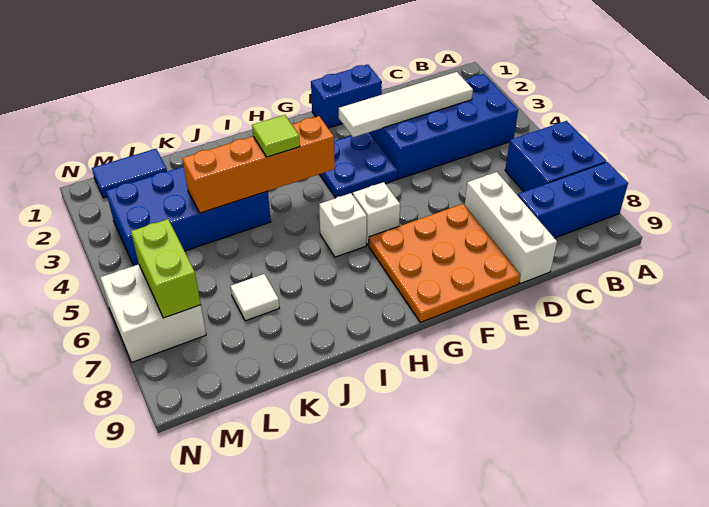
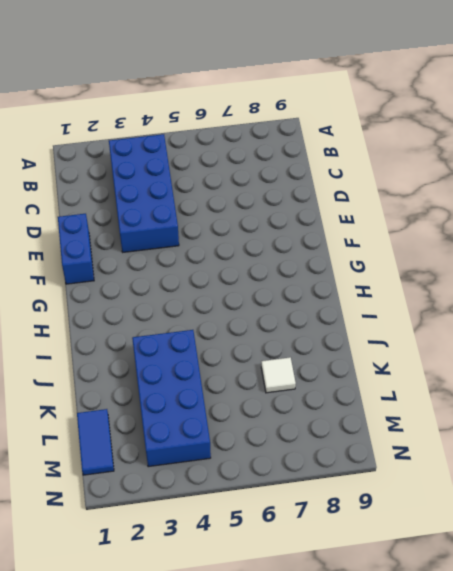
none -> blue brick A6:B7 level 1
none -> blue brick A8:C8 level 1
none -> white brick D7:D9 level 1

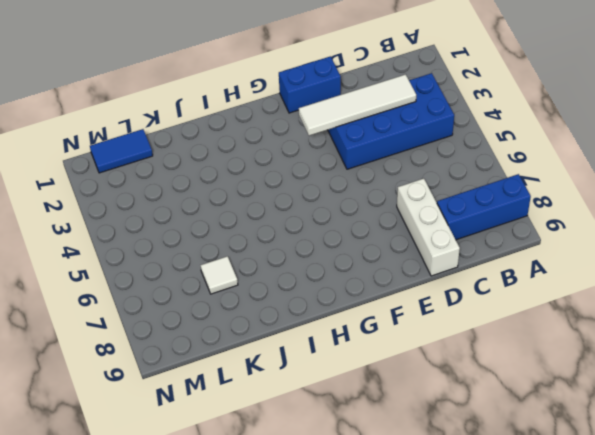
none -> blue brick A6:B7 level 1
none -> orange plate E7:G9 level 1
none -> blue plate F3:G4 level 1

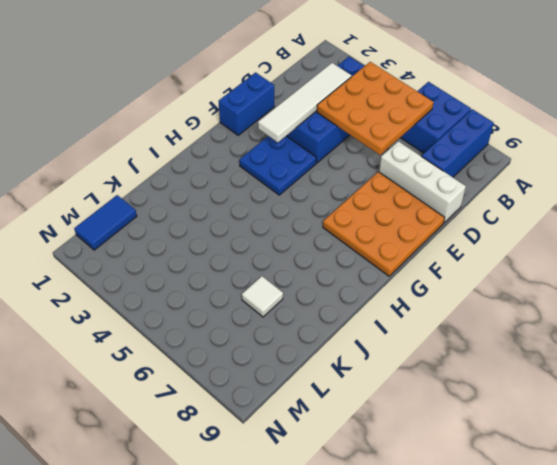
orange plate B4:D6 level 2 -> none
none -> white brick G6 level 1
none -> white brick H6 level 1
none -> blue brick J3:M4 level 1

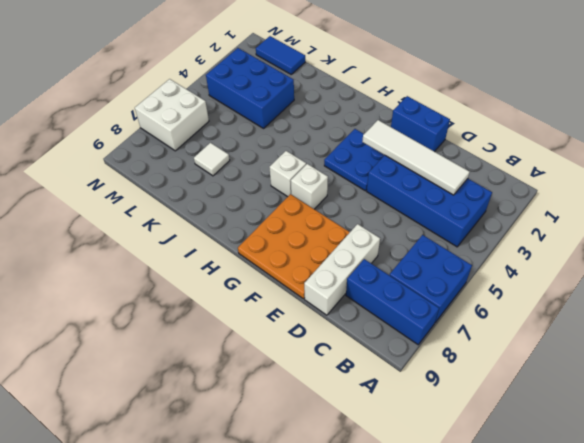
blue brick K3:M4 level 1 -> blue brick J3:M4 level 1
none -> orange brick H4:K4 level 2
none -> lime brick M6:M7 level 2
none -> lime tile I4 level 3

